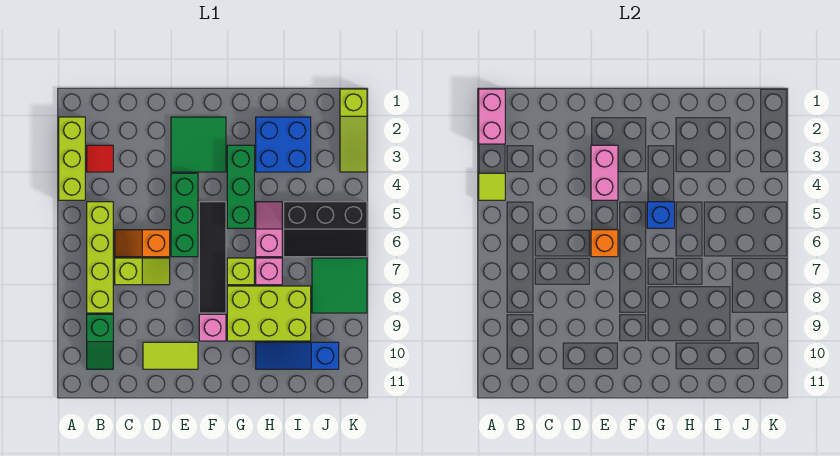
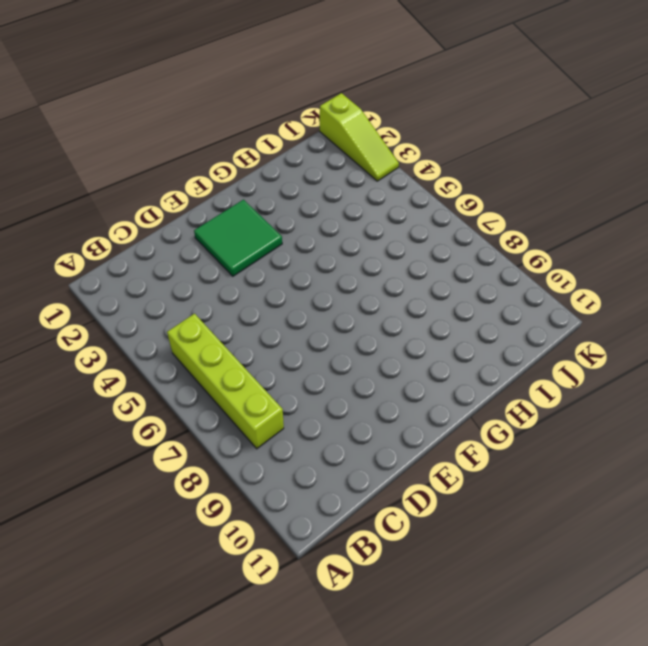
none -> lime brick A2:A4 level 1
none -> red tile B3 level 1
none -> green slope B9:B10 level 1 top 9

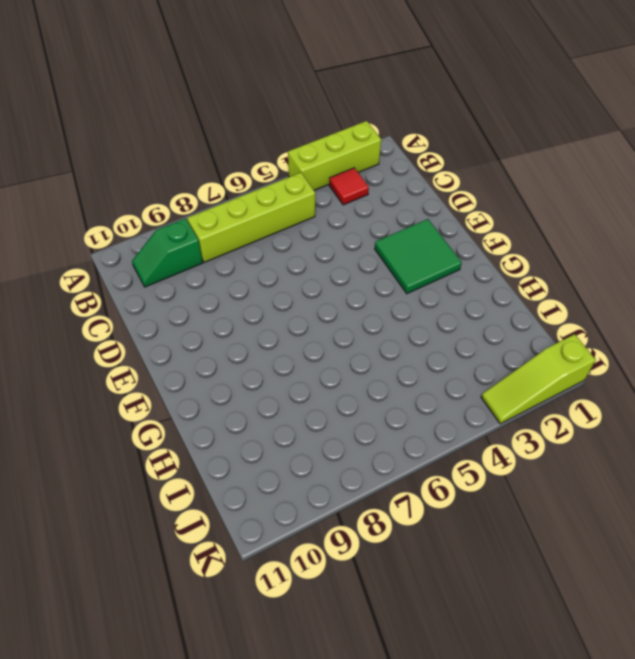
none -> orange slope C6:D6 level 1 top D
none -> lime slope C7:D7 level 1 top C
none -> lime tile D10:E10 level 1

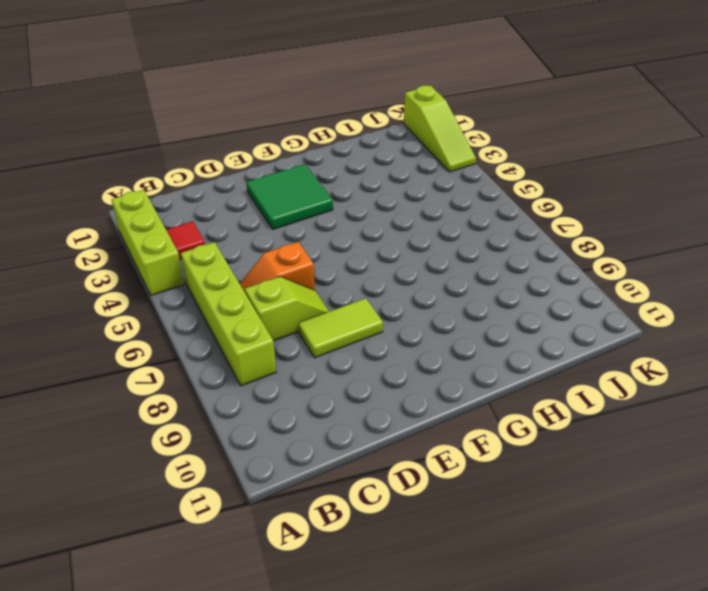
lime tile D8:E8 level 1 -> lime tile D10:E10 level 1
none -> green slope B9:B10 level 1 top 9
none -> green brick E4:E6 level 1
none -> black tile F5:F8 level 1

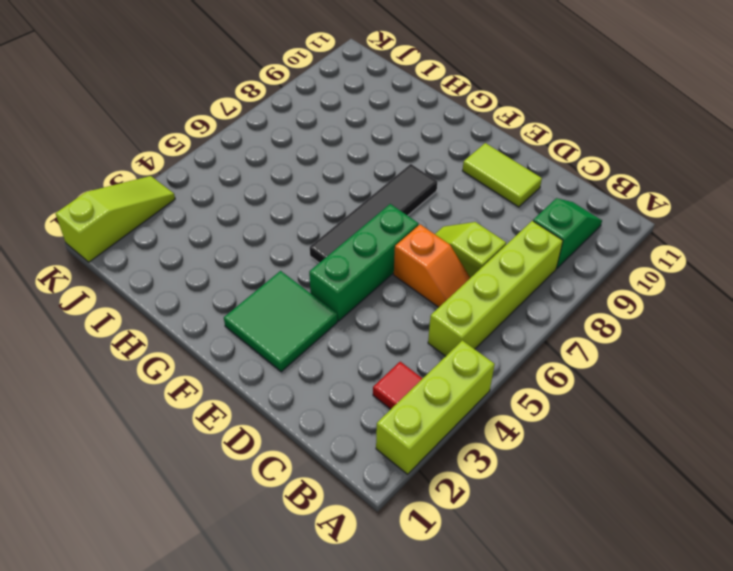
none -> pink brick F9 level 1
none -> green brick G3:G5 level 1
none -> lime brick G7 level 1

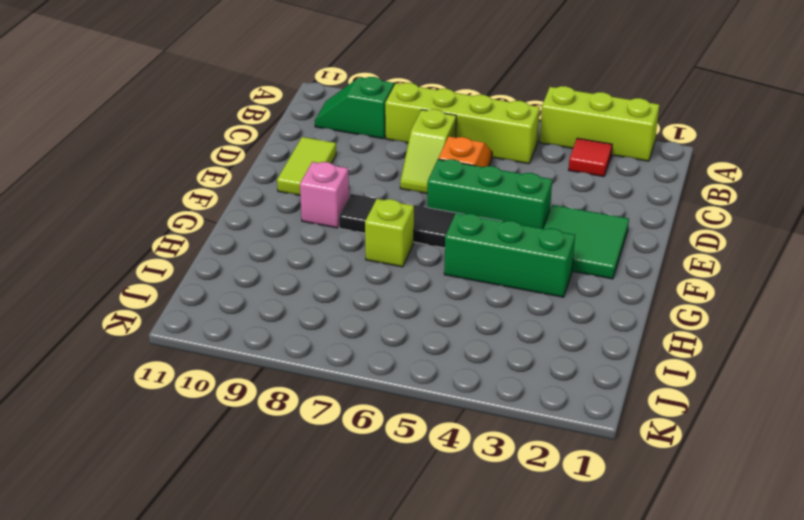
none -> lime brick G8:I9 level 1
none -> blue brick H2:I3 level 1
none -> pink slope H5:H6 level 1 top 6

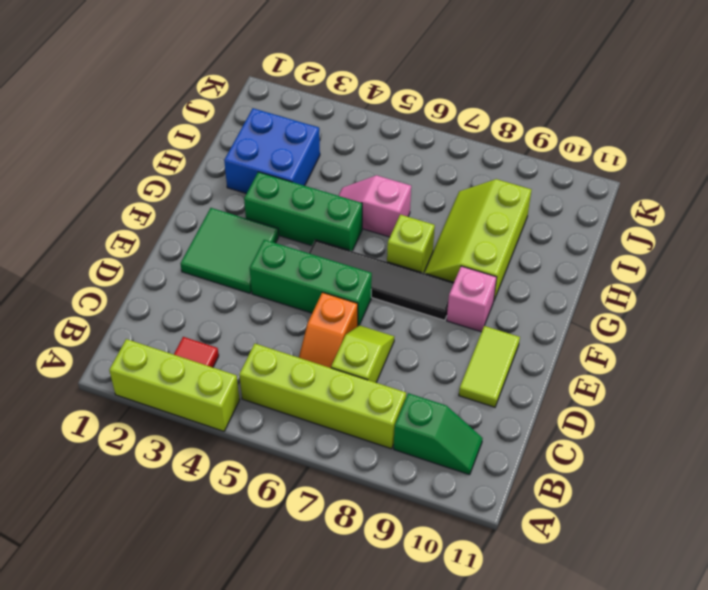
lime slope G8:I9 level 1 top 9 -> lime brick G8:I9 level 1
none -> pink brick H7 level 1
none -> blue slope H10:J10 level 1 top J
none -> black slope I5:K6 level 1 top 5

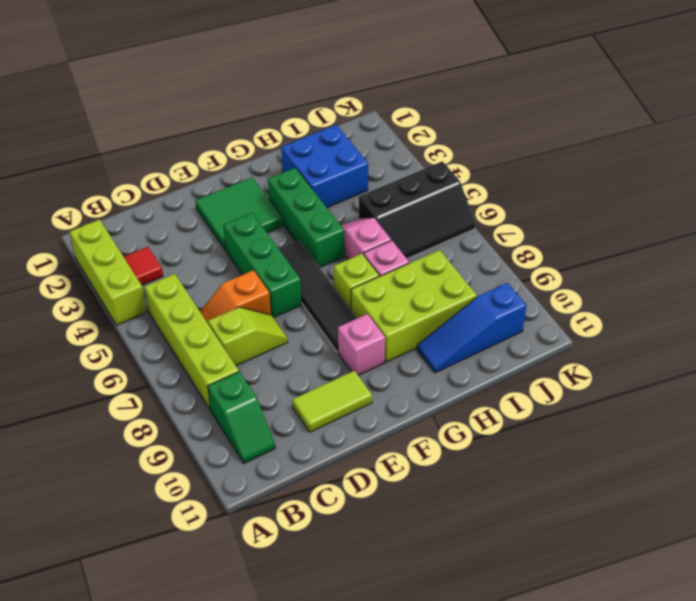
none -> green tile J7:K8 level 1
none -> lime slope K1:K3 level 1 top 1
none -> pink brick A1:A2 level 2

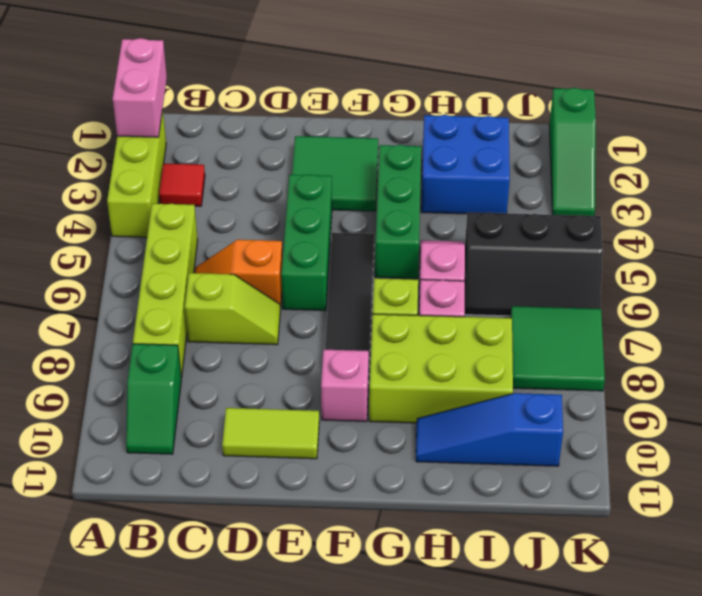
green slope K1:K3 level 1 top 1 -> lime slope K1:K3 level 1 top 1
none -> lime tile A4 level 2
none -> pink brick E3:E4 level 2
none -> orange brick E6 level 2

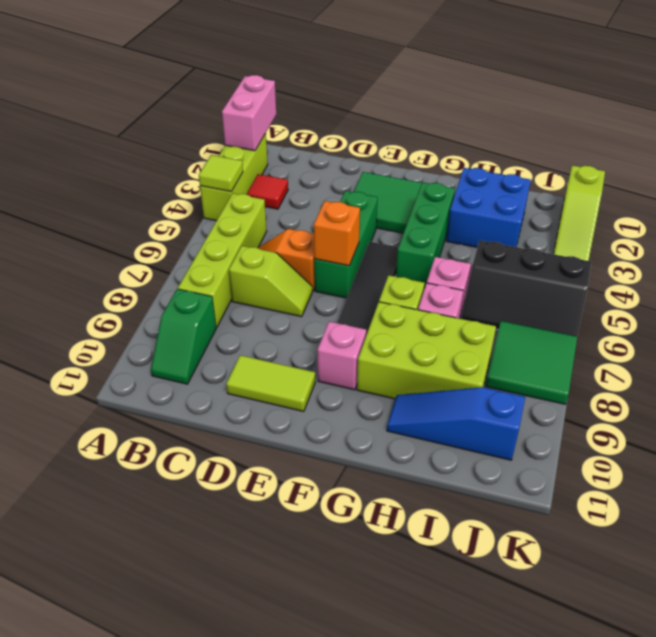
none -> pink brick E3:E4 level 2
none -> blue brick G5 level 2

